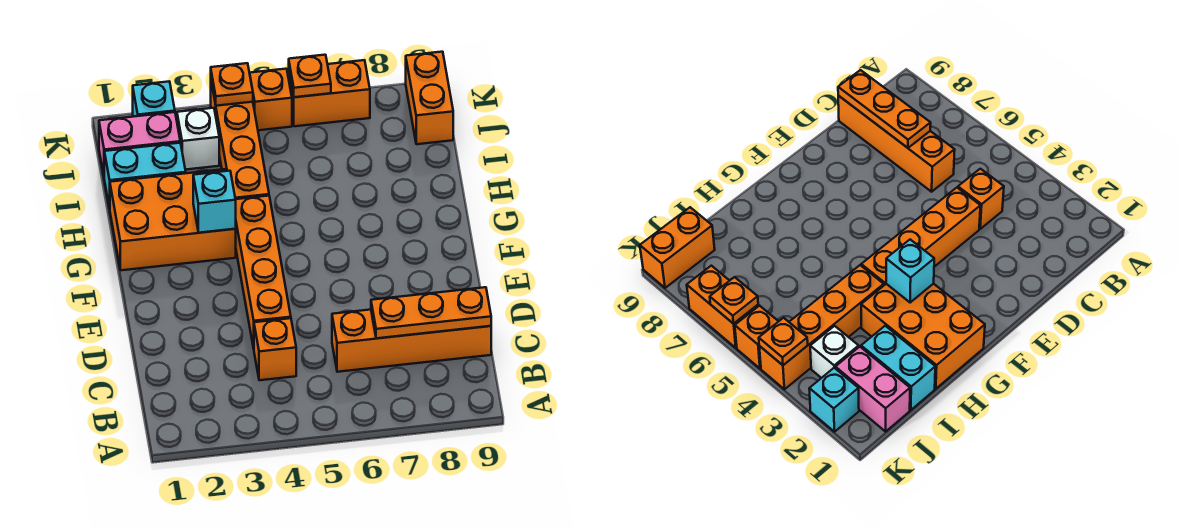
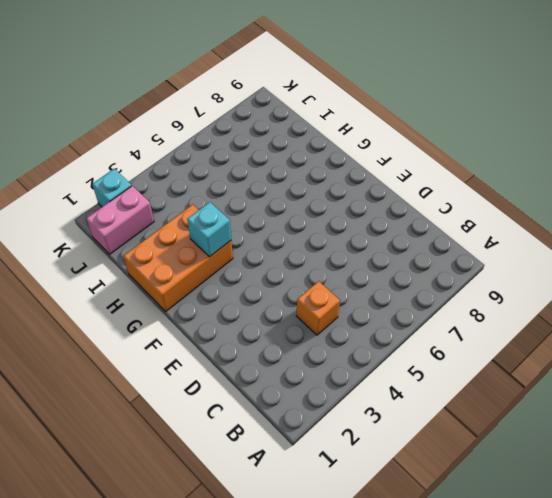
none -> orange brick C6:C9 level 1
none -> orange brick D4:G4 level 1
none -> orange brick H4:K4 level 1

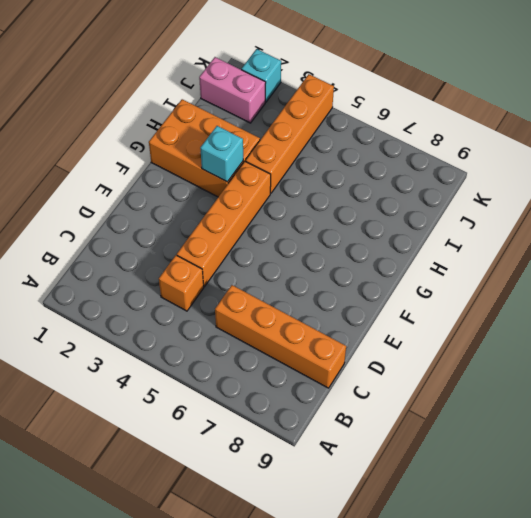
none -> cyan brick I1:I2 level 1
none -> white brick J3 level 1
none -> orange brick J9:K9 level 1

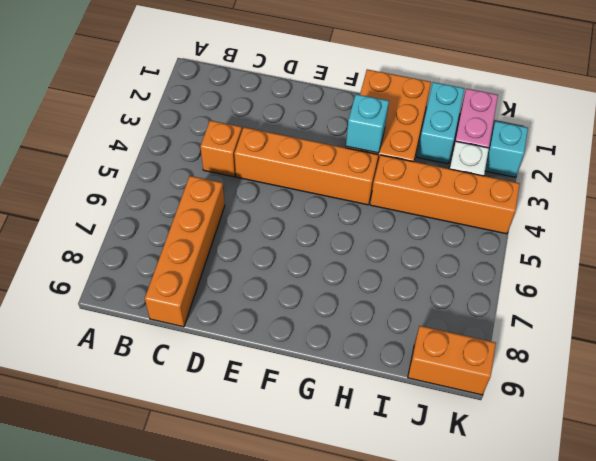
none -> orange brick K5 level 1
none -> orange brick K6:K7 level 1
none -> orange plate C7:C9 level 2

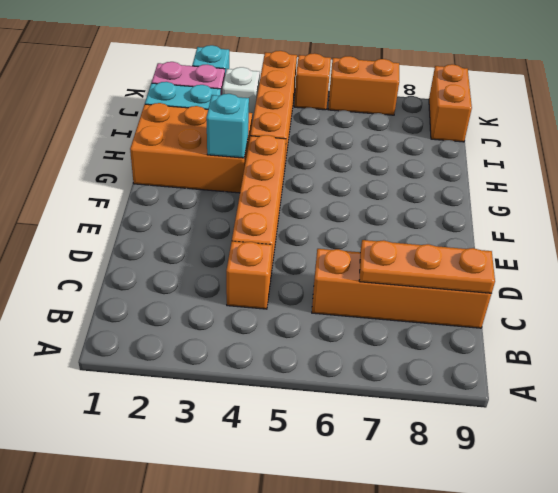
none -> orange plate K4 level 2
none -> orange plate K6 level 2

